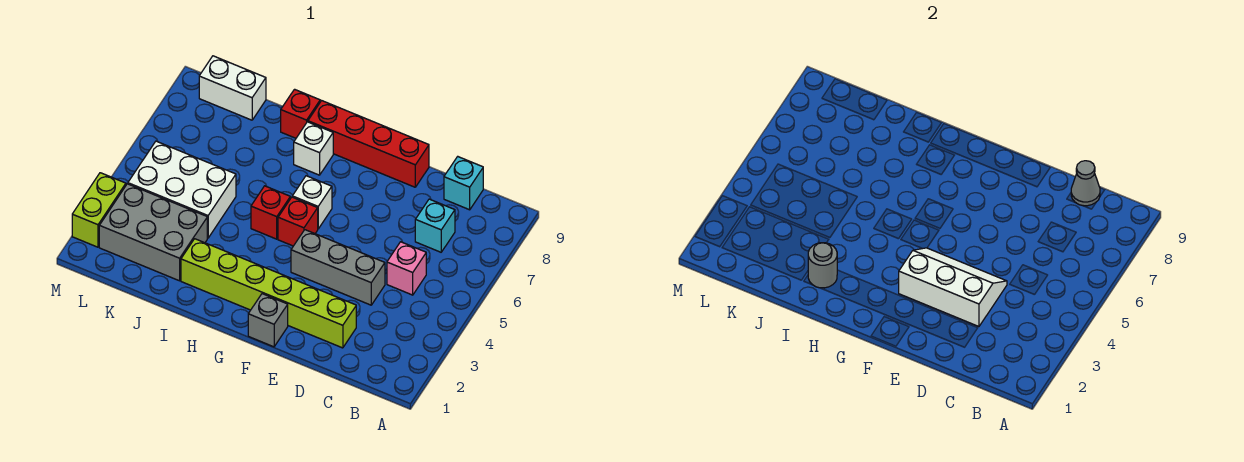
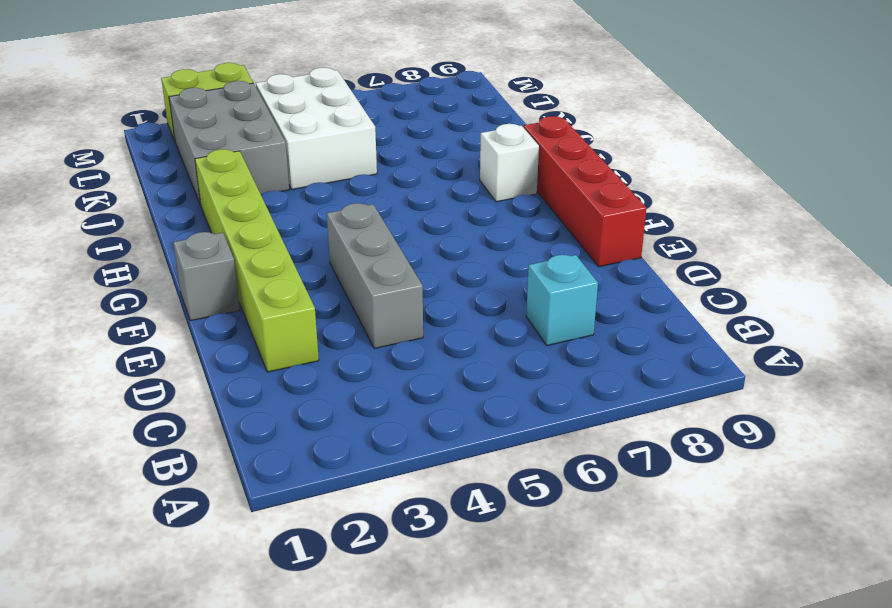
none -> pink brick C5 level 1
none -> cyan brick C9 level 1
none -> red brick G5 level 1

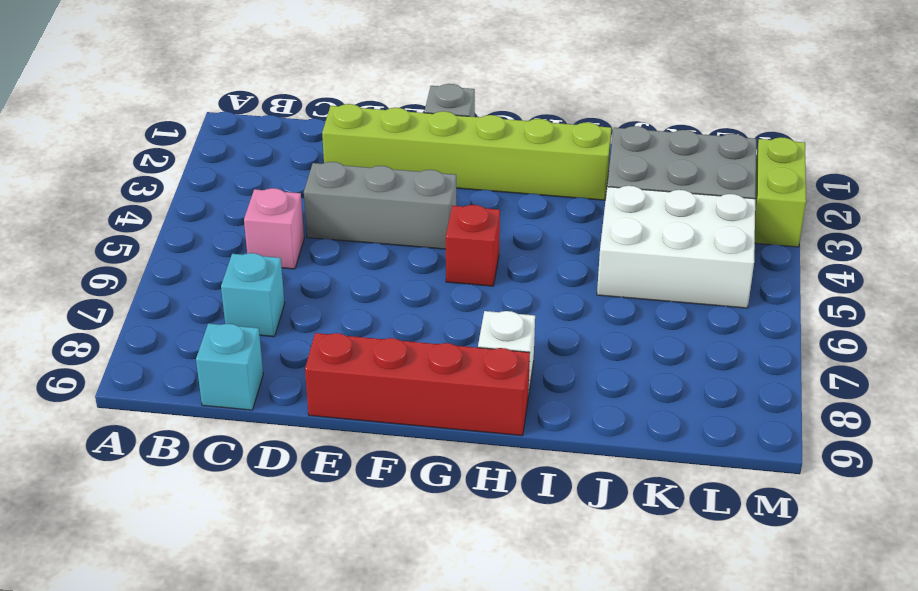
none -> white brick G6 level 1
none -> red brick H5 level 1
none -> red brick I9 level 1

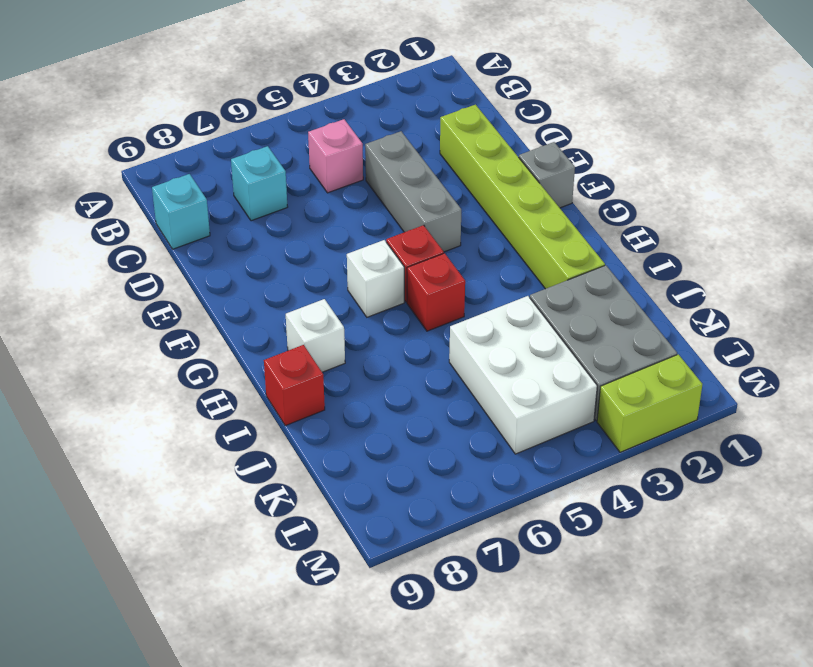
none -> red brick E9:H9 level 1
none -> white brick K9:L9 level 1
none -> grey cone C9 level 2

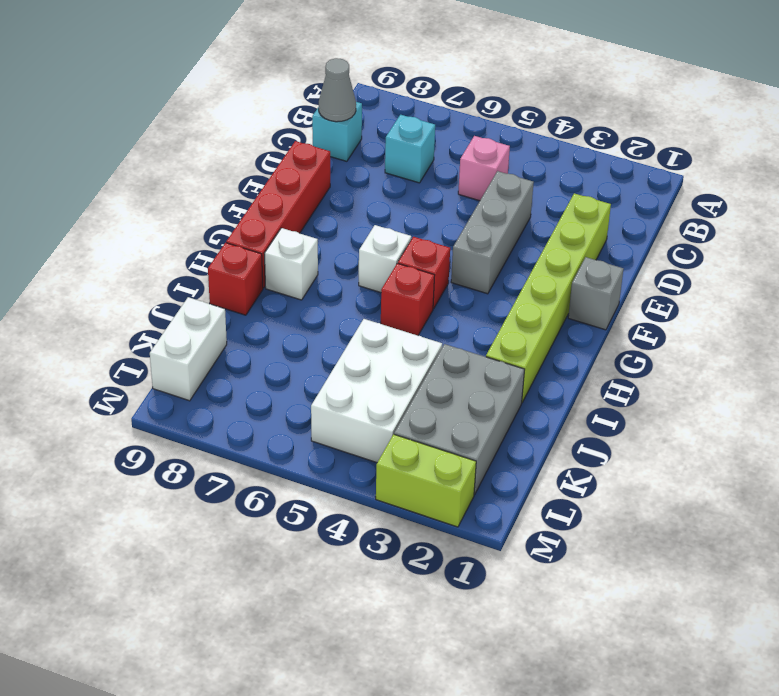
none -> white slope D3:F4 level 2 top 3
none -> grey round brick I2 level 2

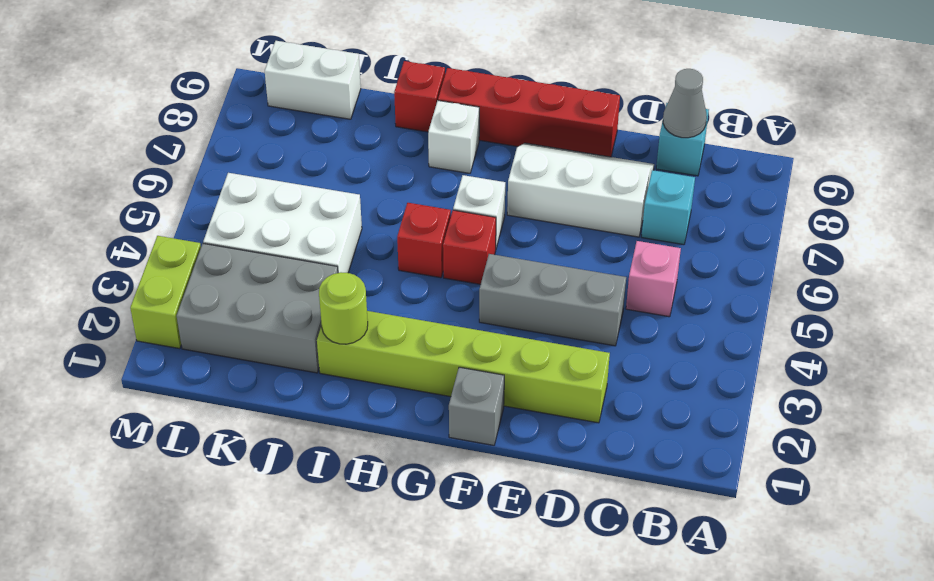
white slope D7:F8 level 1 top 7 -> white slope D3:F4 level 2 top 3
lime round brick I2 level 2 -> grey round brick I2 level 2

